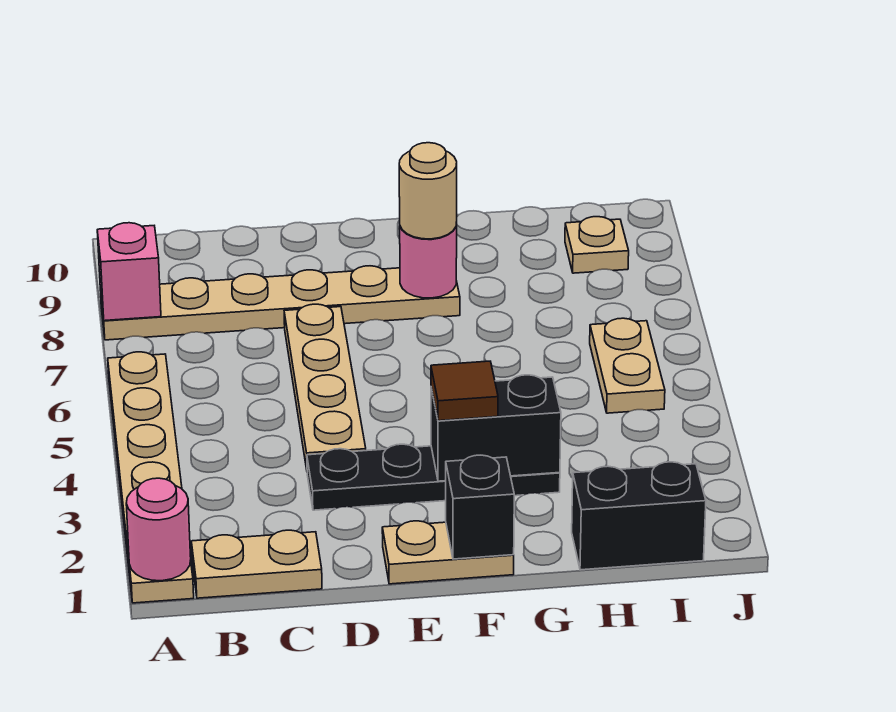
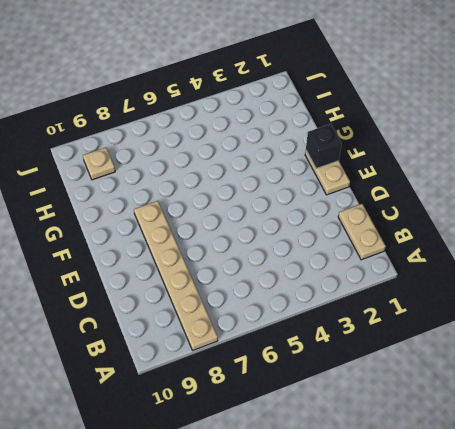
none -> tan plate A1:A6 level 1
none -> black plate D3:G3 level 1
none -> tan plate D4:D7 level 1

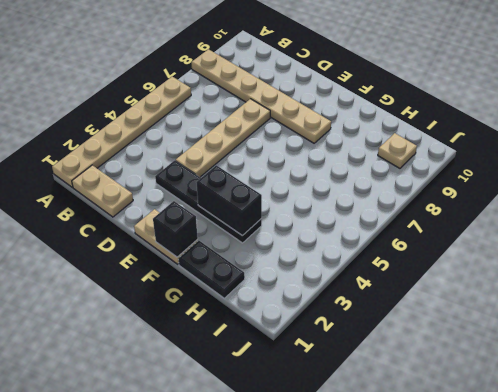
black plate G1:H1 level 1 -> black brick H1:I1 level 1
none -> tan plate I5:I6 level 1
none -> pink round brick A1 level 2
none -> pink brick A8 level 2

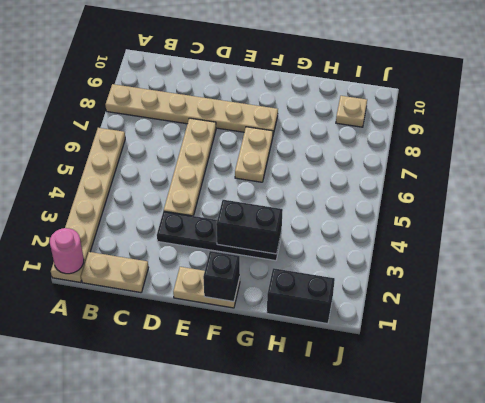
tan plate F6:F7 level 1 -> tan plate I5:I6 level 1
none -> pink brick A8 level 2
none -> pink round brick F8 level 2
none -> brown tile F3 level 3

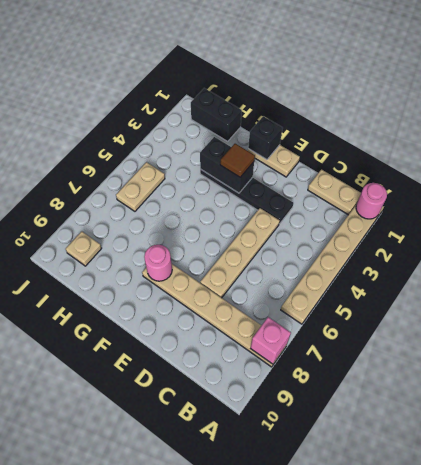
none -> tan round brick F8 level 3

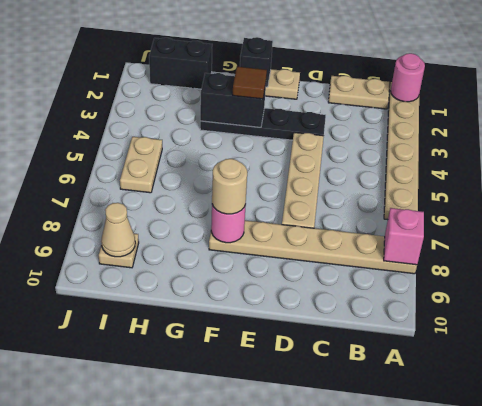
tan cone I9 level 2 -> none

